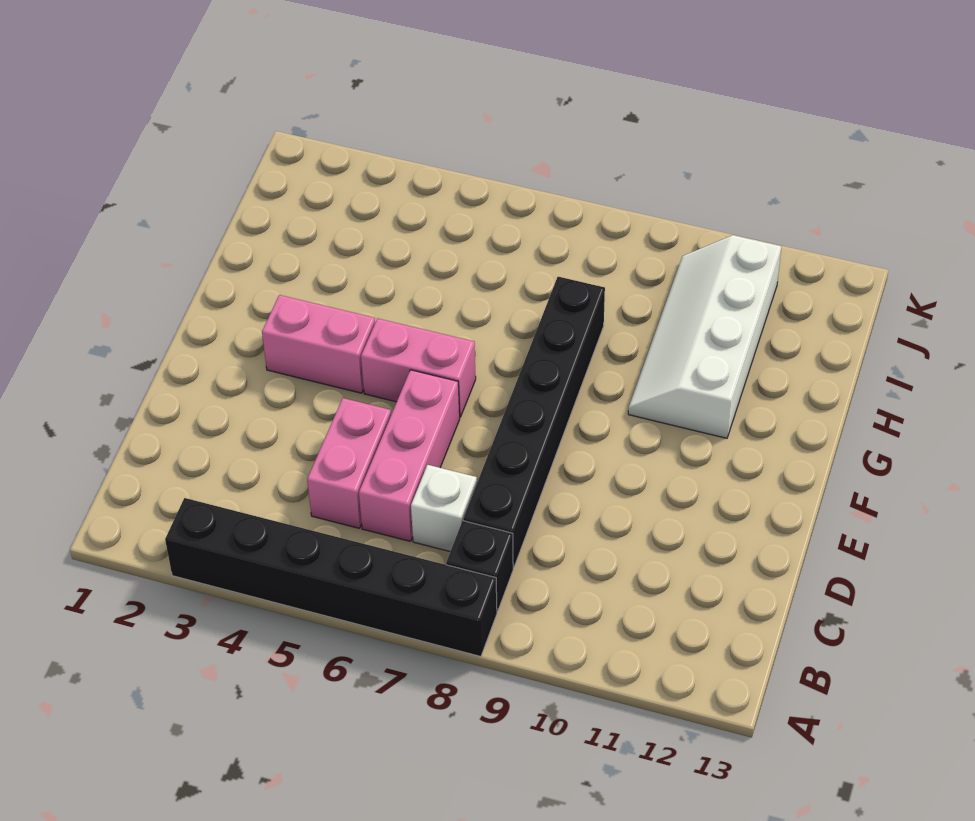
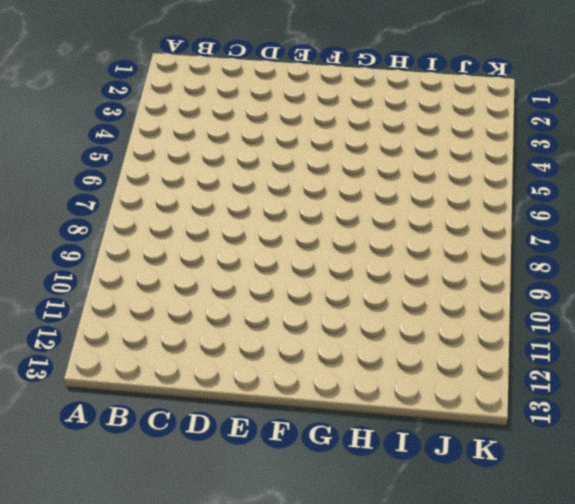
none -> black brick A3:A8 level 1
none -> black brick B8 level 1

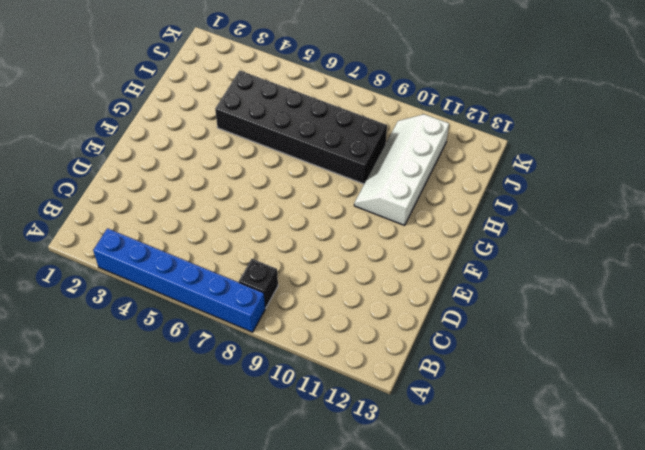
blue brick A3:A8 level 1 -> black brick A3:A8 level 1
black brick H4:I9 level 1 -> black brick C8:H8 level 1
none -> pink brick C5:D5 level 1
none -> pink brick C6:E6 level 1

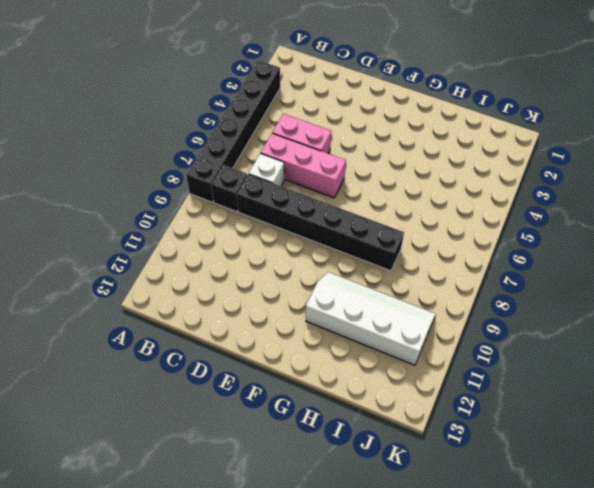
none -> pink brick F3:F4 level 1
none -> pink brick F5:F6 level 1

